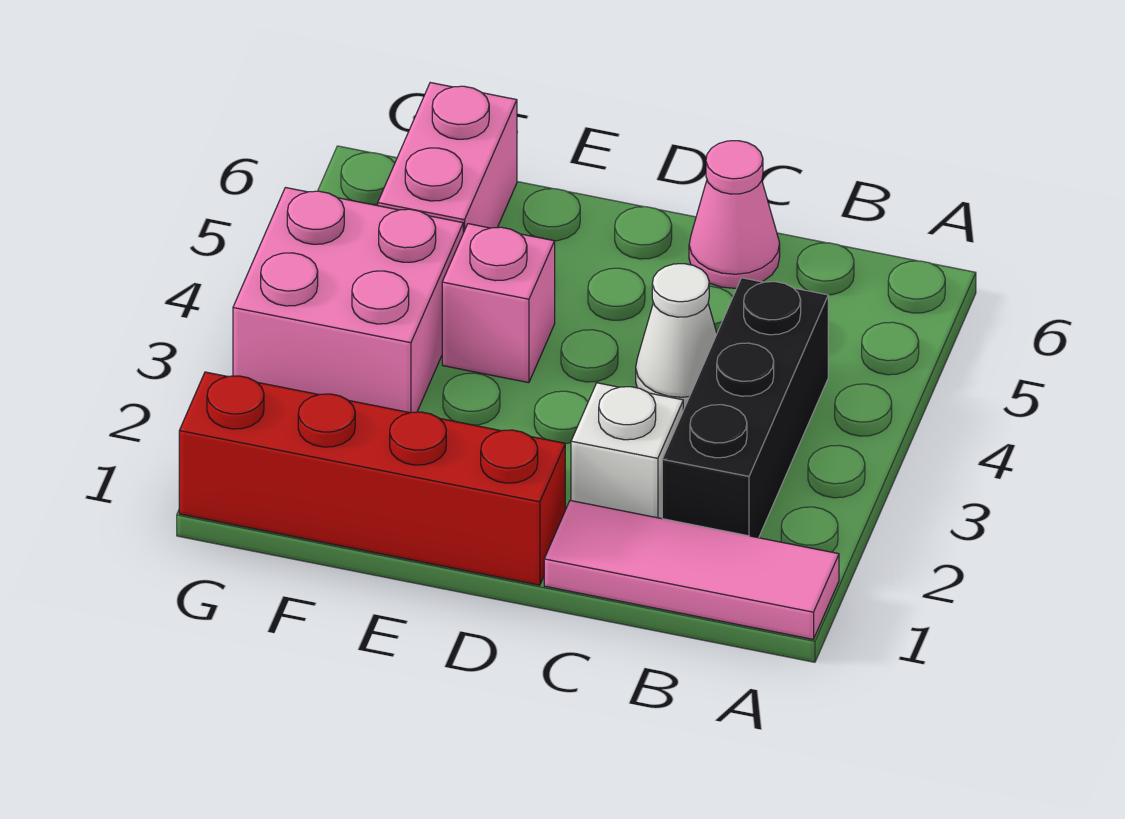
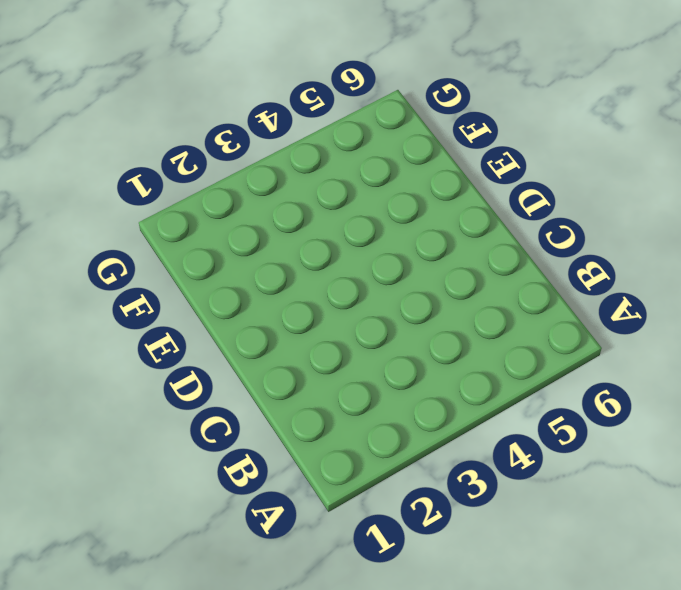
none -> pink tile A1:C1 level 1
none -> black brick B2:B4 level 1

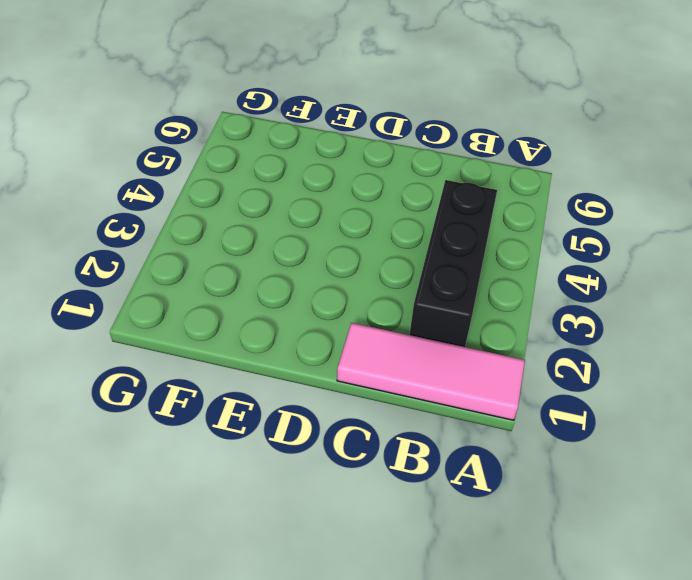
none -> white brick C2 level 1
none -> white cone C4 level 1

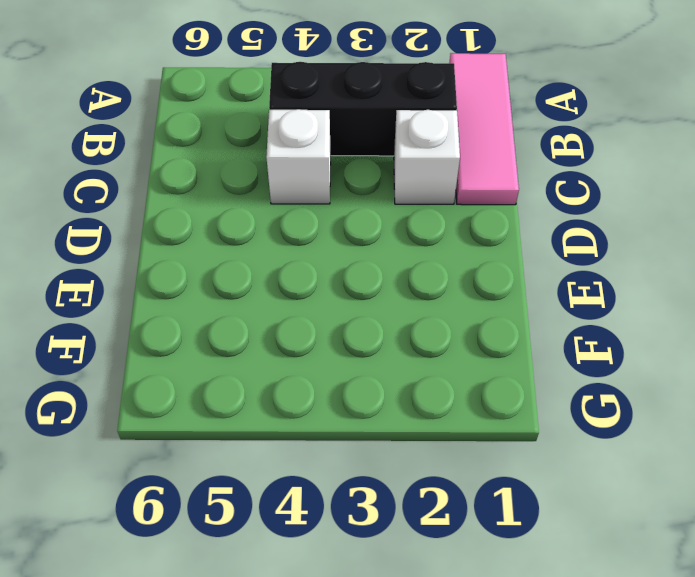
white brick C4 level 1 -> white cone C4 level 1
none -> pink cone C6 level 1
none -> red brick D1:G1 level 1

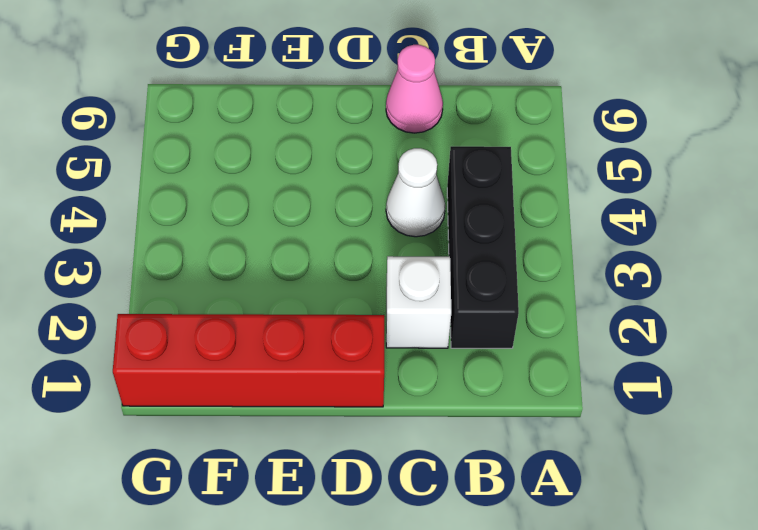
none -> pink tile A1:C1 level 1
none -> pink brick E4 level 1

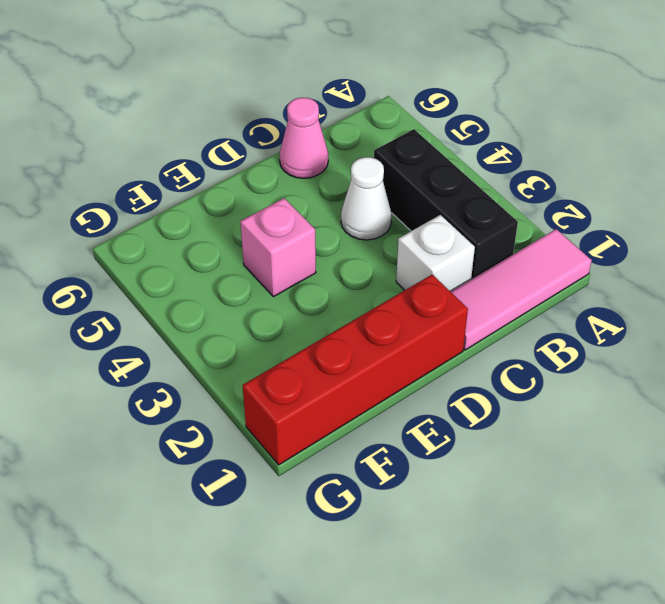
none -> pink brick F3:G4 level 1
none -> pink brick F5:F6 level 1

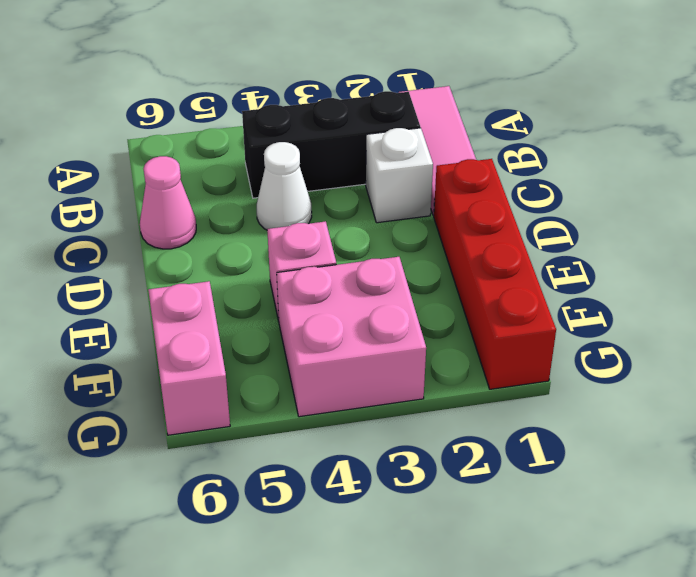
pink brick F6:G6 level 1 -> pink brick F5:F6 level 1

